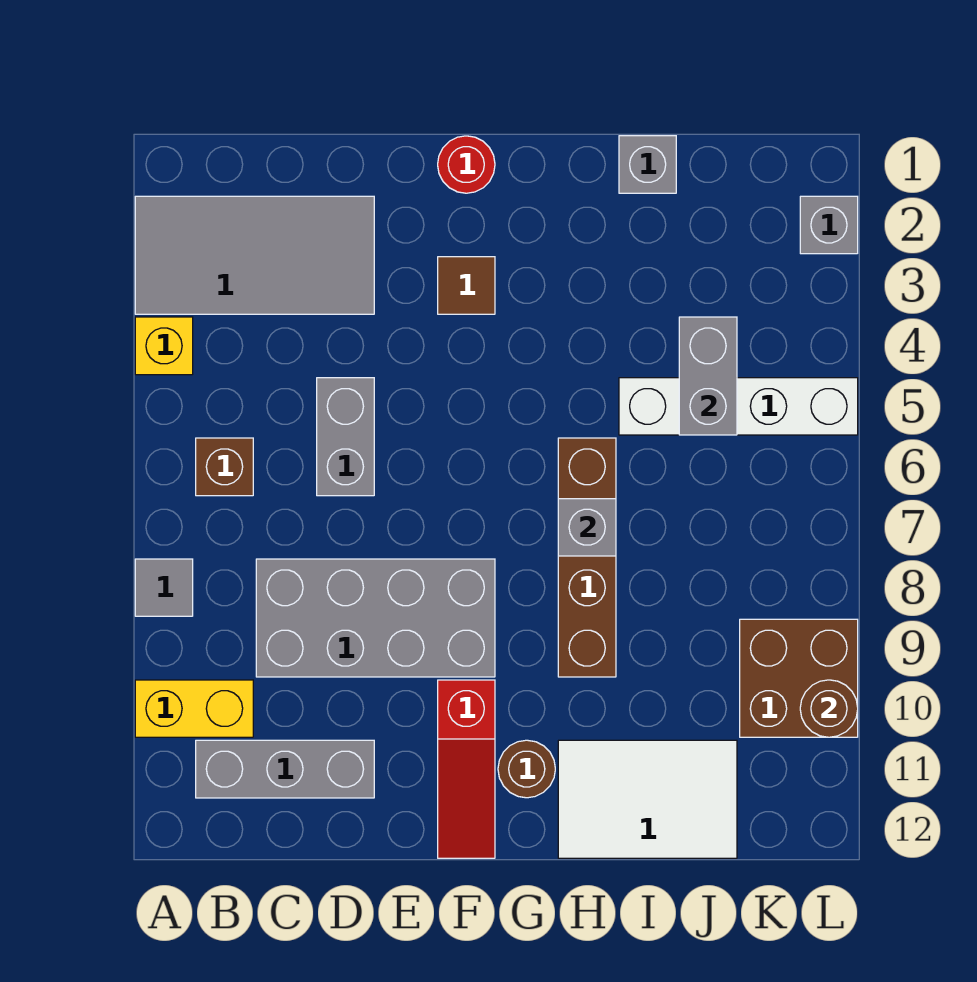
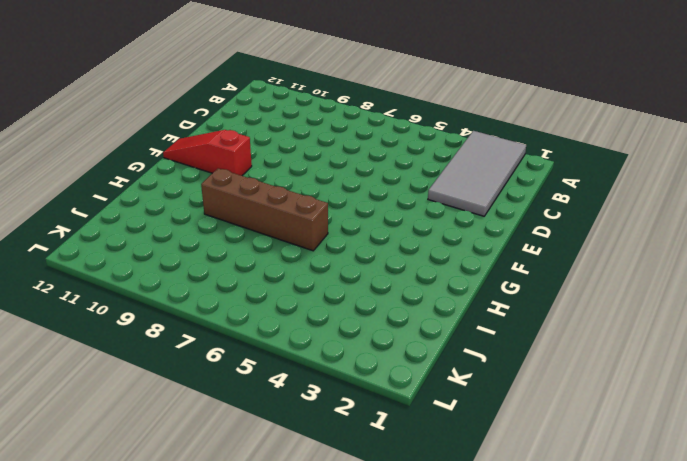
none -> yellow brick A4 level 1
none -> grey tile A8 level 1
none -> yellow brick A10:B10 level 1

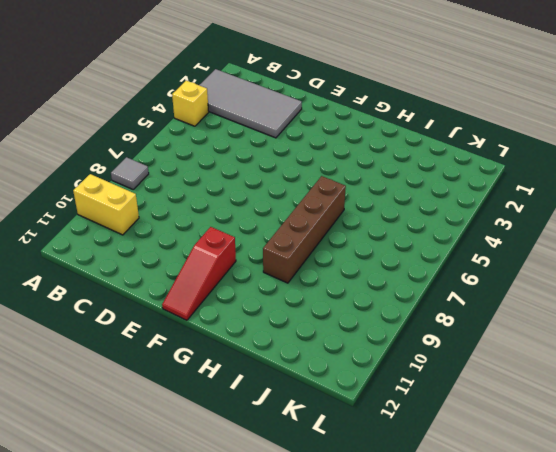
none -> brown brick B6 level 1
none -> grey brick B11:D11 level 1
none -> grey brick C8:F9 level 1

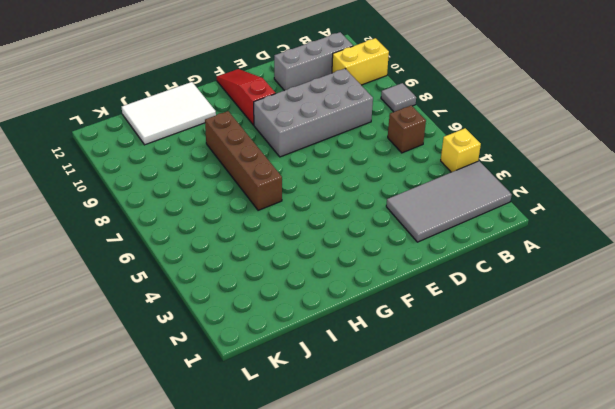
none -> grey brick D5:D6 level 1
none -> red round brick F1 level 1
none -> brown tile F3 level 1

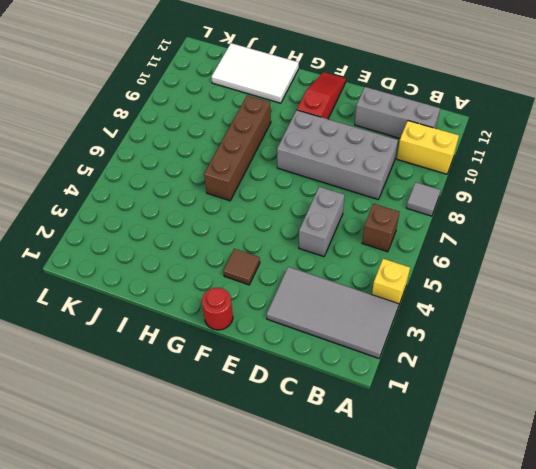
none -> brown round brick G11 level 1
none -> grey brick I1 level 1
none -> white brick I5:L5 level 1

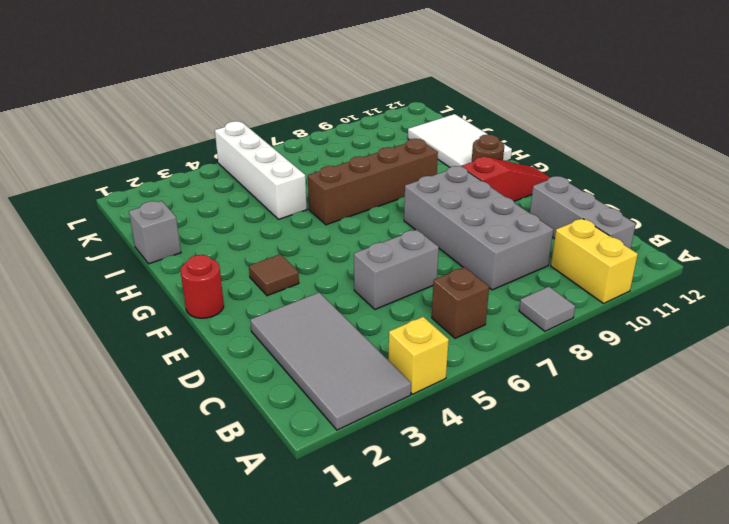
none -> brown brick K9:L10 level 1
none -> grey brick L2 level 1
none -> grey brick H7 level 2

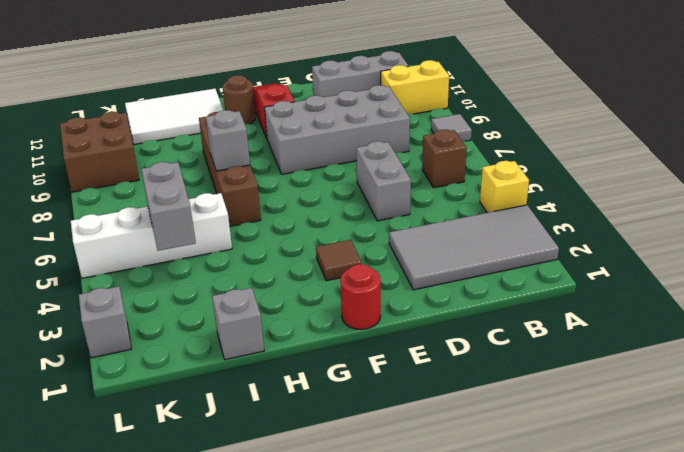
none -> brown round brick L10 level 2

